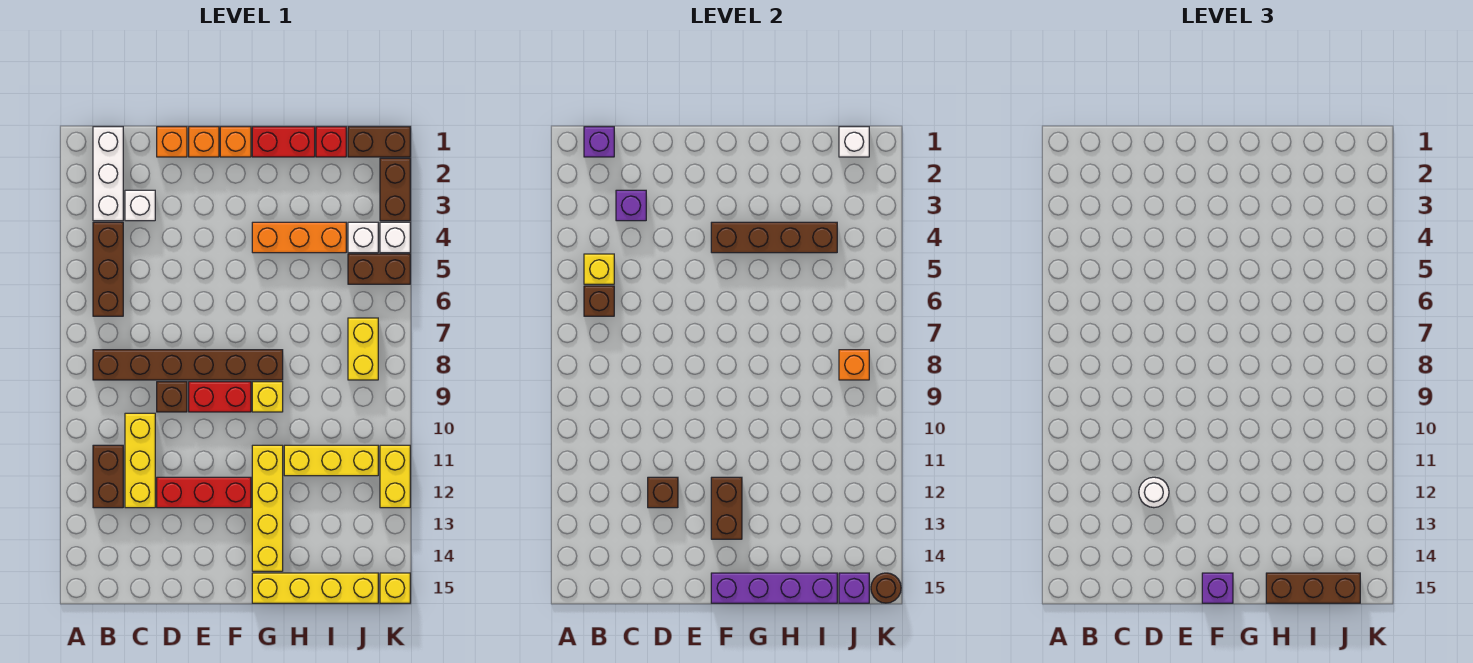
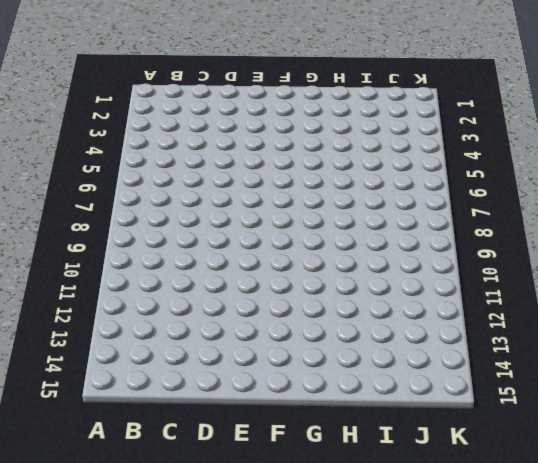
none -> white brick B1:B3 level 1
none -> brown brick B4:B6 level 1
none -> brown brick B8:G8 level 1
none -> brown brick B11:B12 level 1

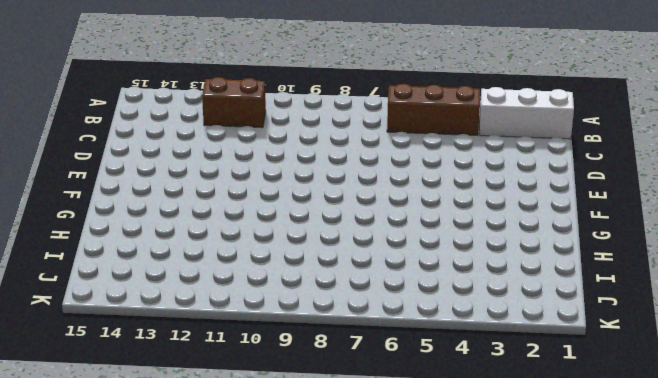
none -> brown brick B8:G8 level 1
none -> white brick C3 level 1
none -> yellow brick C10:C12 level 1
none -> orange brick D1 level 1

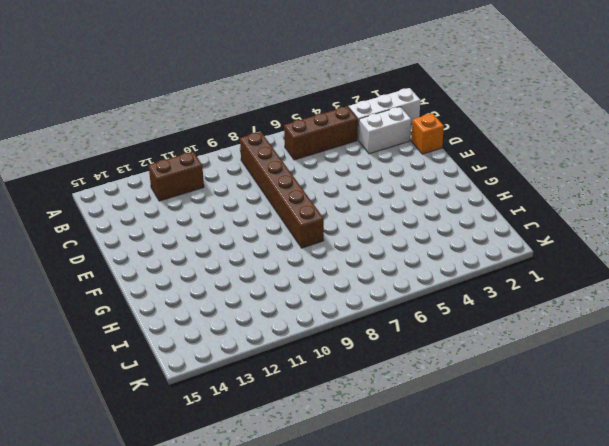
white brick C2:C3 level 1 -> white brick C3 level 1
none -> yellow brick C10:C12 level 1
none -> brown brick D9 level 1
none -> red brick D12:F12 level 1
none -> orange brick E1 level 1

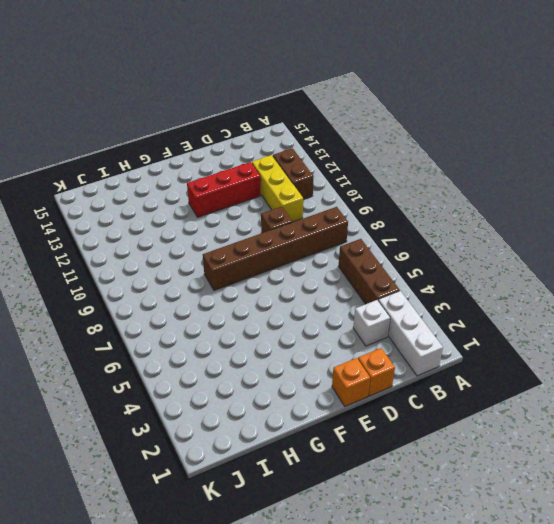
none -> red brick E9:F9 level 1
none -> orange brick F1 level 1
none -> red brick G1:H1 level 1
none -> orange brick G4:I4 level 1

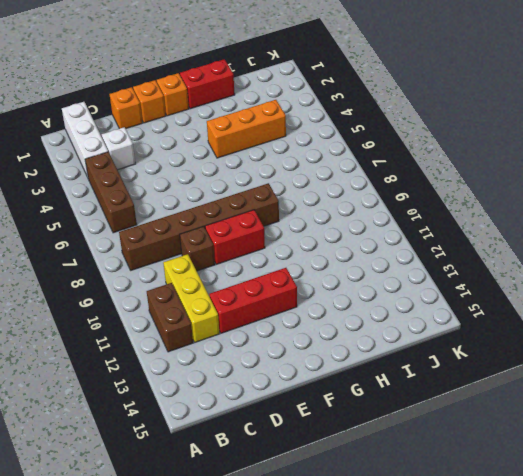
none -> yellow brick G9 level 1
none -> yellow brick G11:G14 level 1
none -> yellow brick G15:J15 level 1
none -> yellow brick H11:J11 level 1

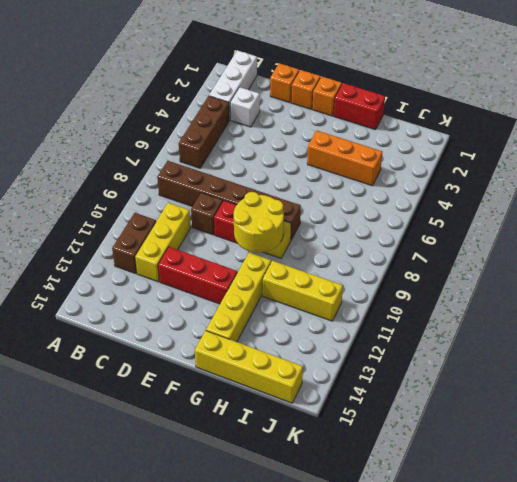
yellow round brick F9:G10 level 2 -> none
none -> red brick I1 level 1
none -> brown brick J1:K1 level 1
none -> white brick J4 level 1
none -> brown brick J5:K5 level 1

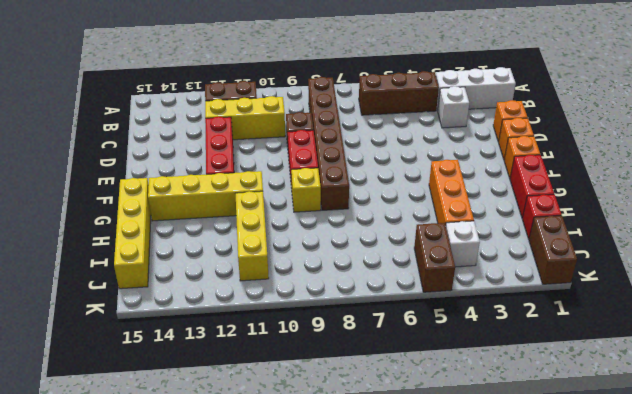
none -> yellow brick J7:J8 level 1
none -> brown brick K2:K3 level 1
none -> white brick K4 level 1
none -> yellow brick K11:K12 level 1

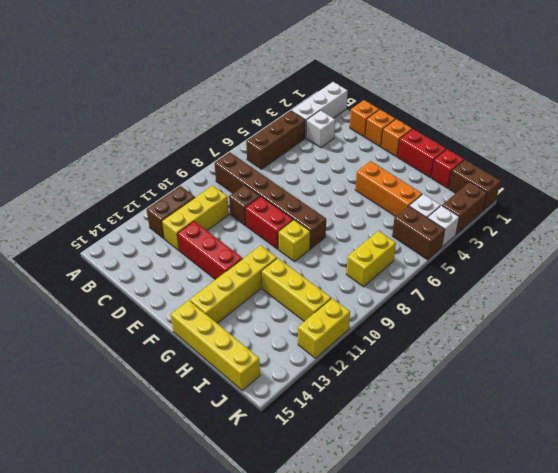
none -> yellow brick K15 level 1
none -> purple brick B1 level 2
none -> yellow brick B5 level 2
none -> brown brick B6 level 2

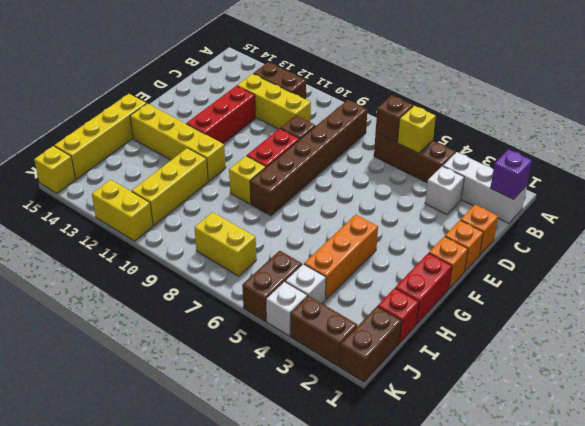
none -> purple brick C3 level 2
none -> brown brick D12 level 2
none -> brown brick F4:I4 level 2
none -> brown brick F12:F13 level 2

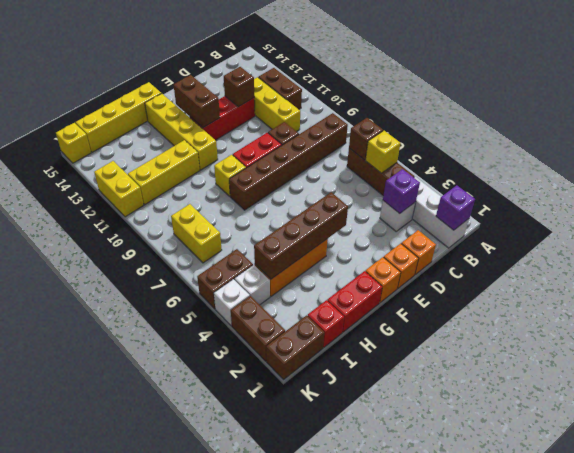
none -> purple brick F15:I15 level 2
none -> white brick J1 level 2
none -> orange brick J8 level 2
none -> purple brick J15 level 2

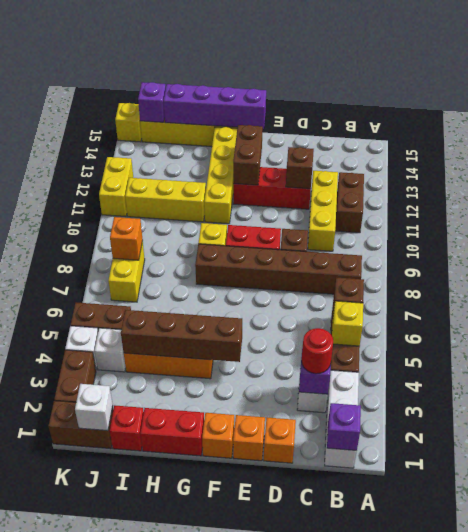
red round brick C3 level 3 -> none
none -> brown round brick K15 level 2
none -> white round brick D12 level 3
none -> purple brick F15 level 3
none -> brown brick H15:J15 level 3

